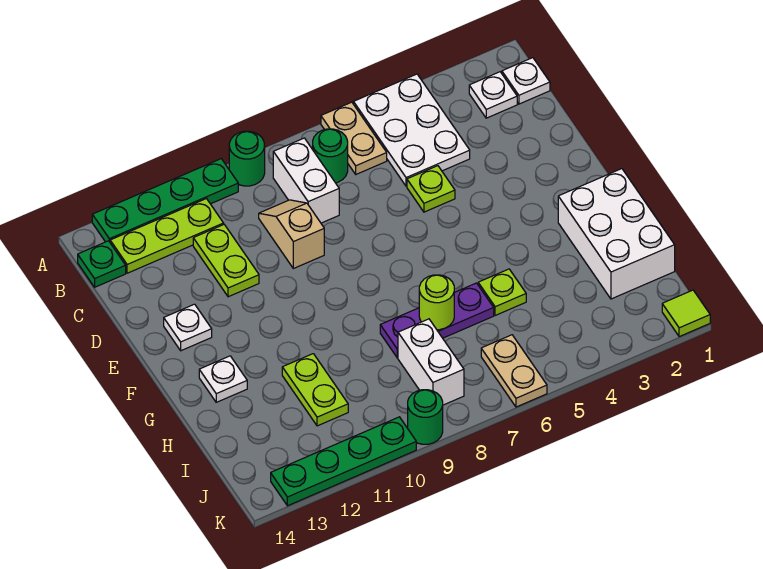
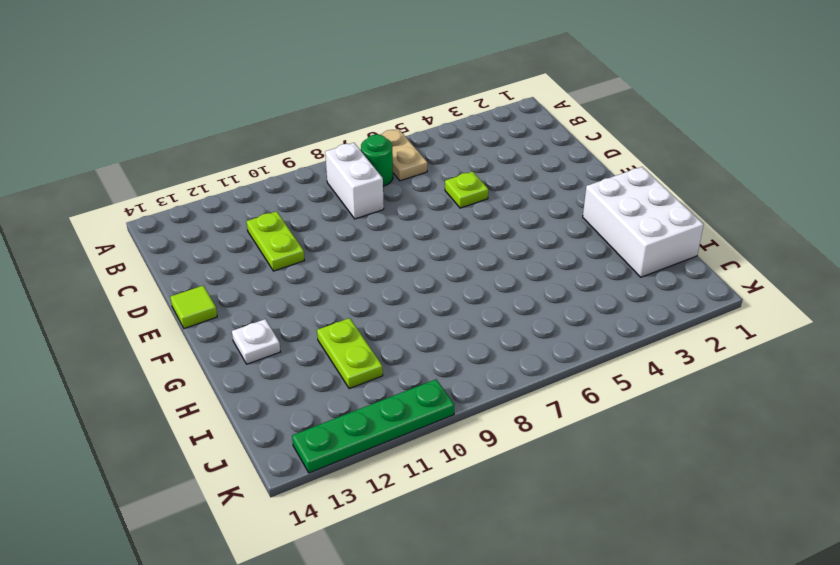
lime tile E14 level 1 -> lime tile K1 level 1
none -> white plate A4:C5 level 1
none -> green round brick A9 level 1
none -> green plate A10:A13 level 1

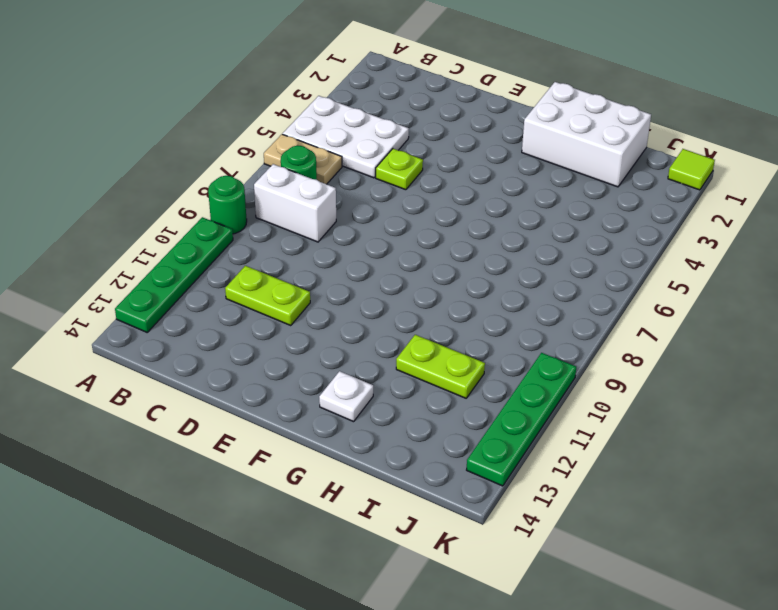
none -> white plate B1 level 1
none -> white plate B2 level 1
none -> lime plate B11:B13 level 1

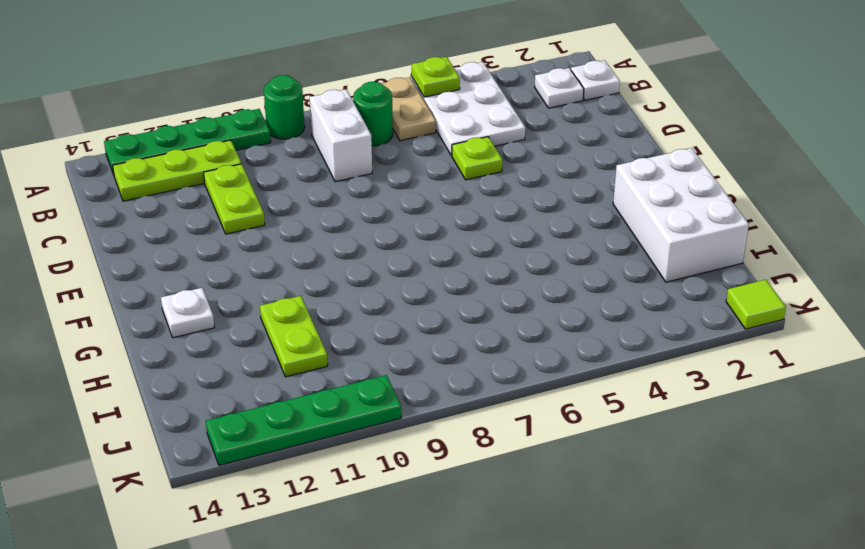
lime plate A5 level 2 -> lime plate H5 level 1
none -> green plate B14 level 1
none -> tan slope C9:D9 level 1 top D
none -> white plate E13 level 1

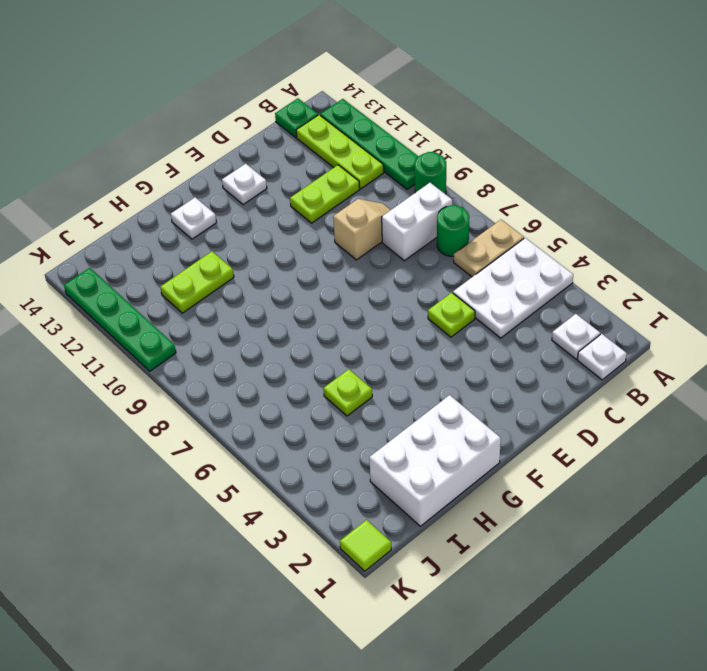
none -> purple plate H6:H8 level 1
none -> white brick I8:J8 level 1
none -> tan plate J6:K6 level 1

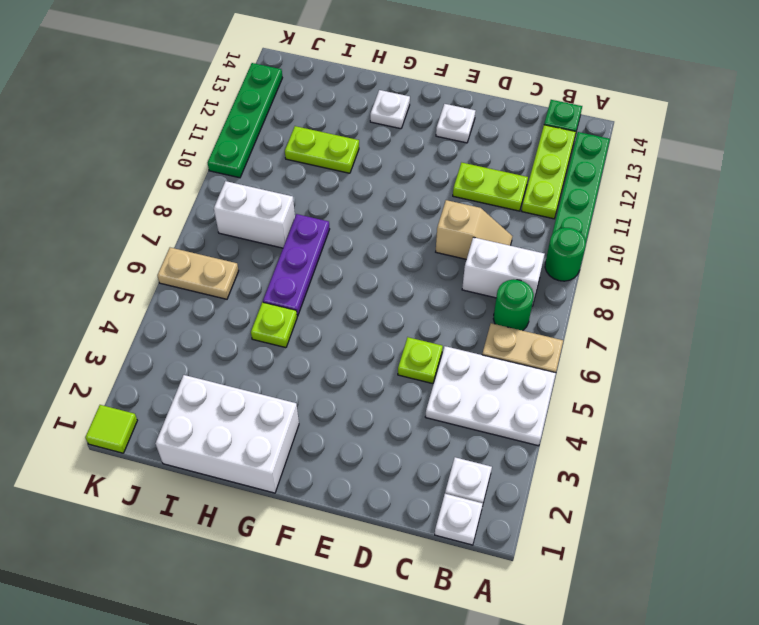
none -> green round brick K9 level 1
none -> lime round brick H7 level 2

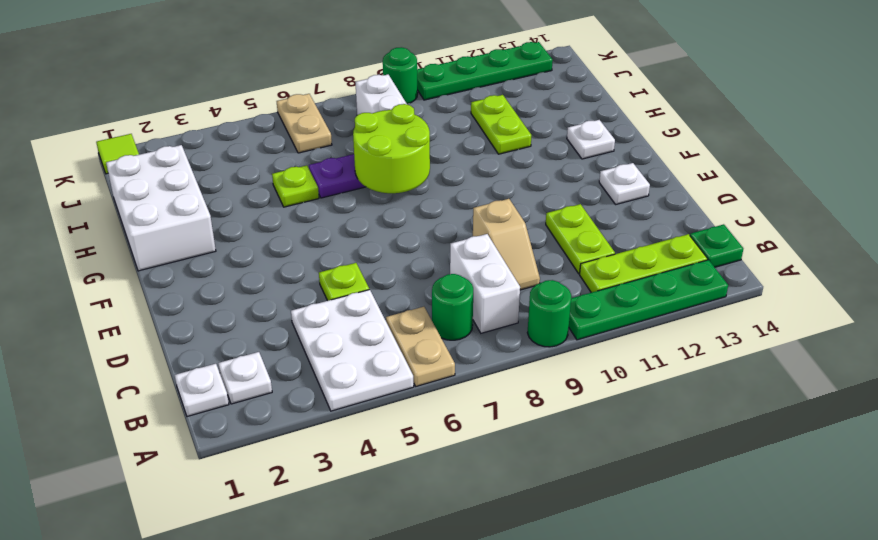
lime round brick G7:H8 level 2 -> lime round brick H7 level 2

